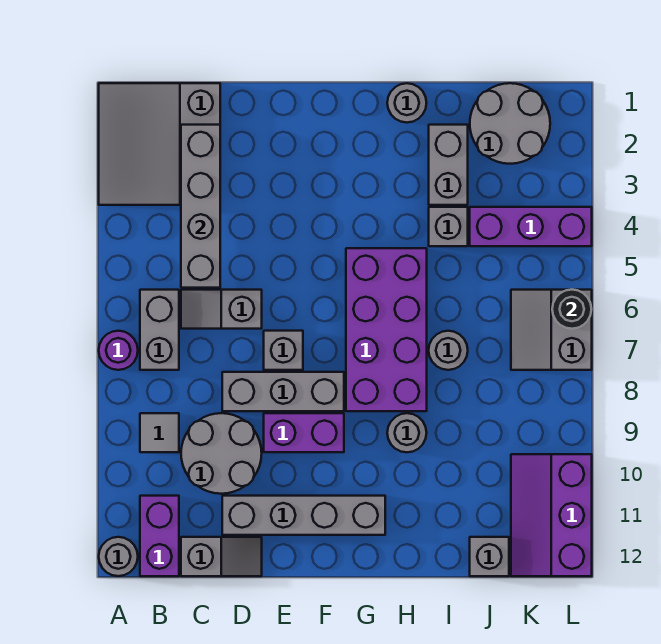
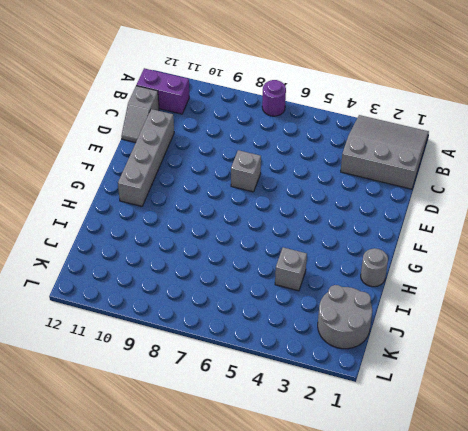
none -> grey round brick A12 level 1
none -> grey brick B6:B7 level 1
none -> grey tile B9 level 1

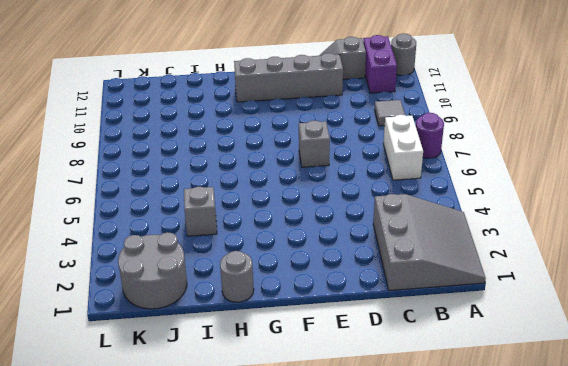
white brick B6:B7 level 1 -> grey brick B6:B7 level 1
none -> grey slope C6:D6 level 1 top D
none -> grey round brick C9:D10 level 1
none -> grey brick D8:F8 level 1

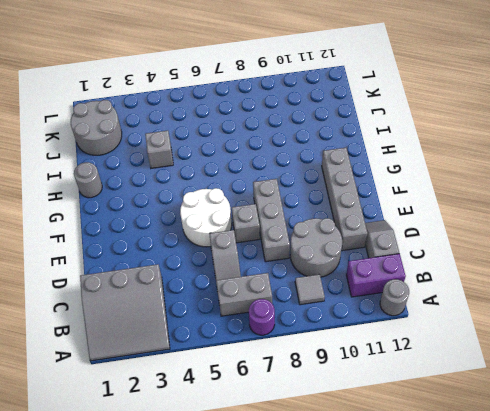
white round brick E5:F6 level 1 -> none
none -> purple brick E9:F9 level 1
none -> purple brick G5:H8 level 1
none -> grey round brick H9 level 1

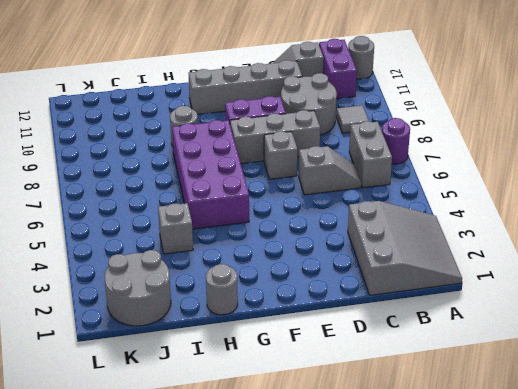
none -> grey brick I2:I3 level 1
none -> grey round brick I7 level 1
none -> purple brick J4:L4 level 1

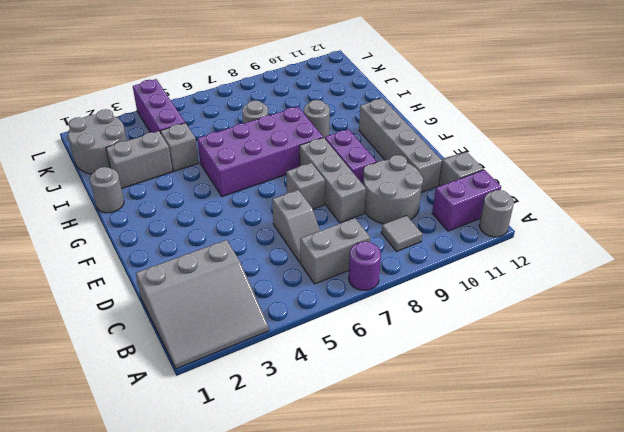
none -> grey brick J12 level 1
none -> grey slope K6:L7 level 1 top L
none -> purple slope K10:L12 level 1 top L

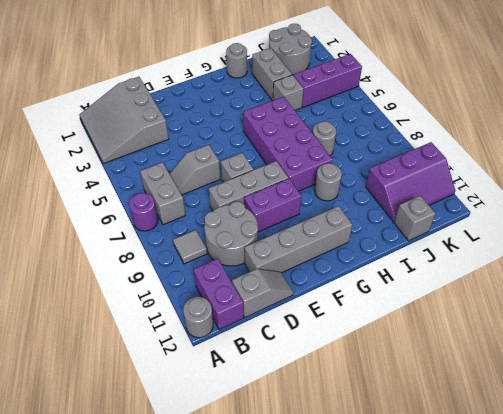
purple slope J10:L11 level 1 top 10 -> purple slope K10:L12 level 1 top L
none -> grey slope K6:L7 level 1 top L
none -> grey brick C2:C5 level 2
none -> black round brick L6 level 2

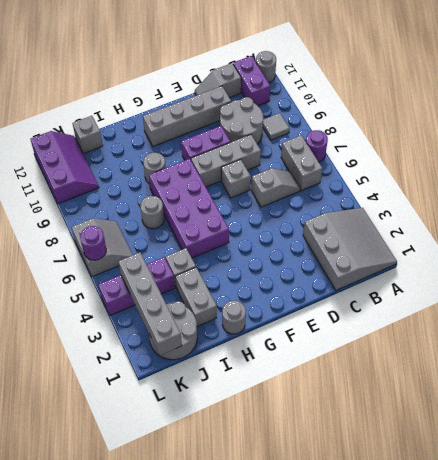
grey brick K1:K4 level 2 -> grey brick C2:C5 level 2
purple round brick L6 level 2 -> black round brick L6 level 2

